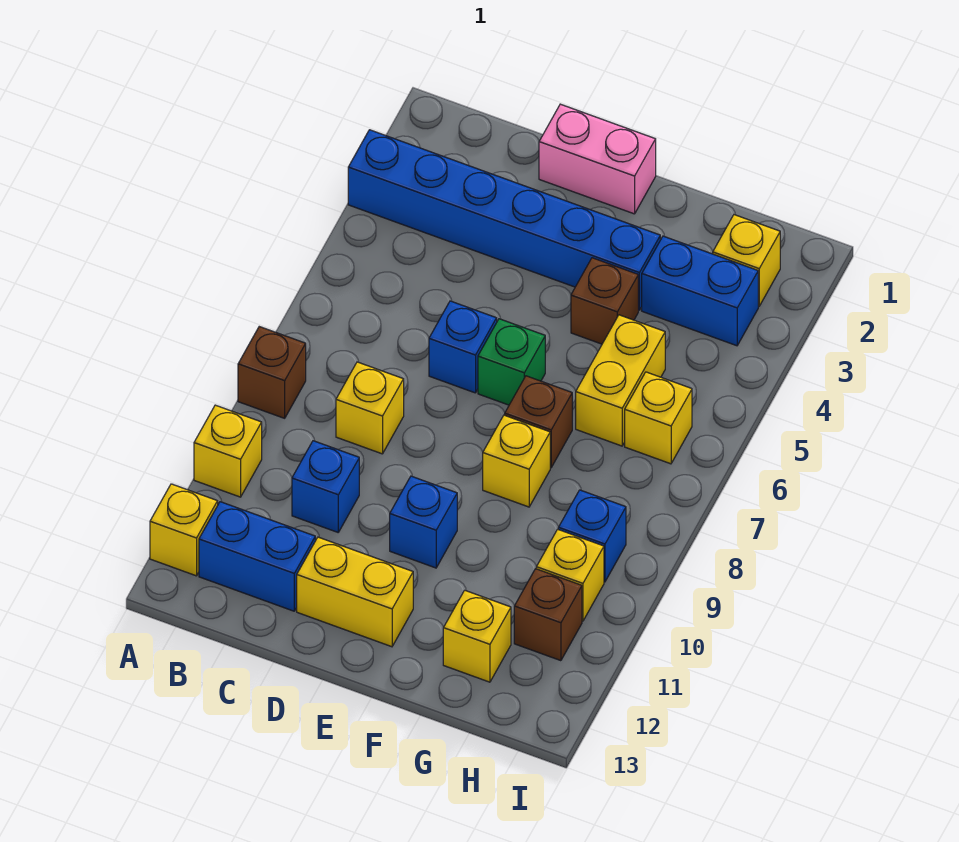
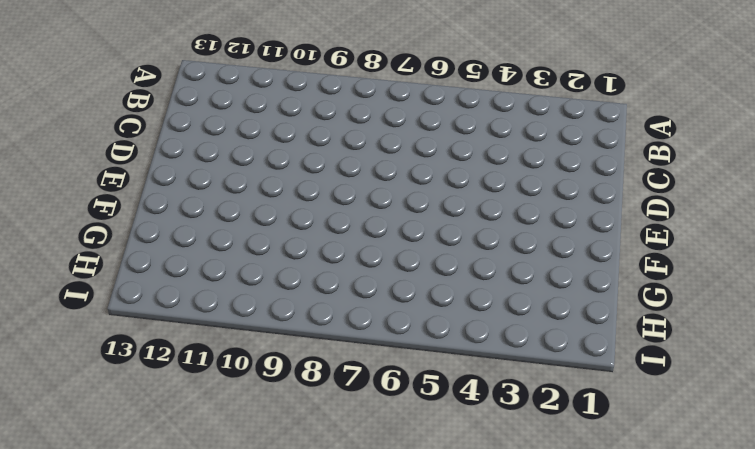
none -> blue brick A3:F3 level 1
none -> brown brick A8 level 1
none -> yellow brick A10 level 1

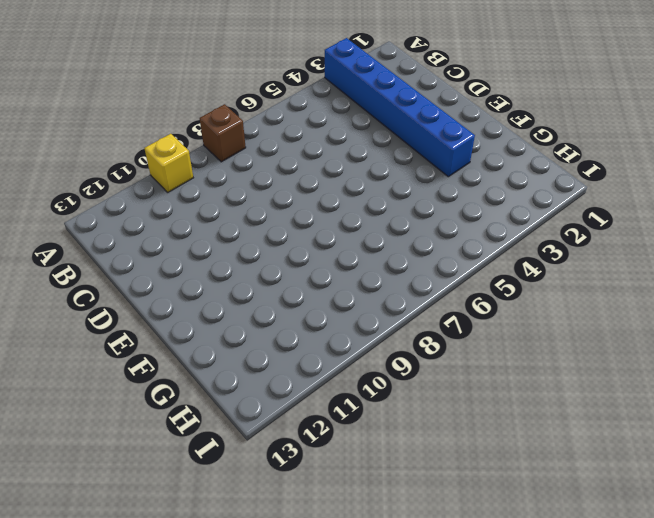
none -> yellow brick A12 level 1
none -> blue brick B12:C12 level 1
none -> yellow brick C8 level 1

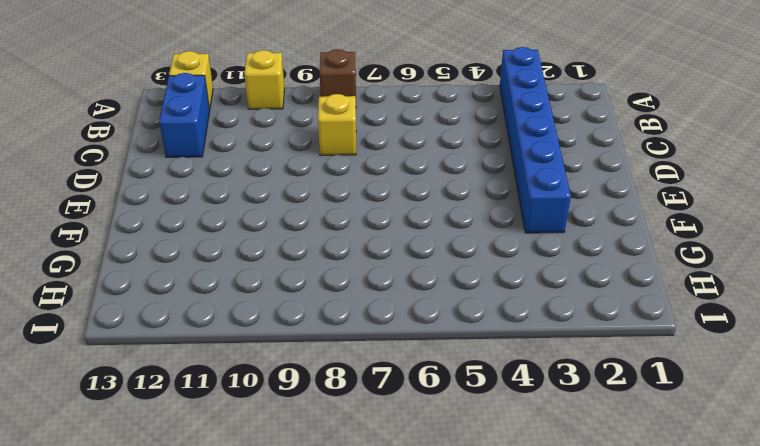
none -> blue brick C10 level 1
none -> pink brick D1:E1 level 1
none -> blue brick D6 level 1

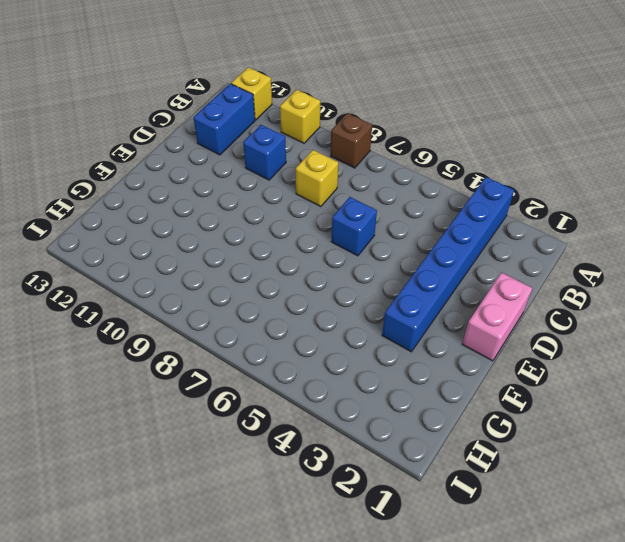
none -> yellow brick D12:E12 level 1
none -> green brick E6 level 1
none -> blue brick E10 level 1

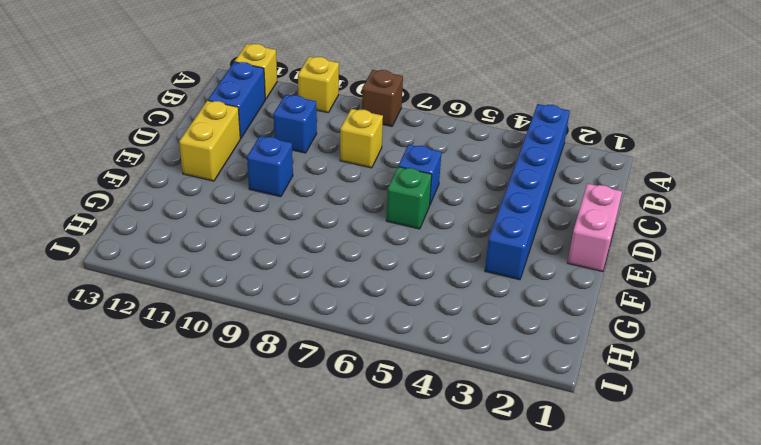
none -> brown brick F4 level 1
none -> brown brick F7 level 1
none -> yellow brick F8 level 1

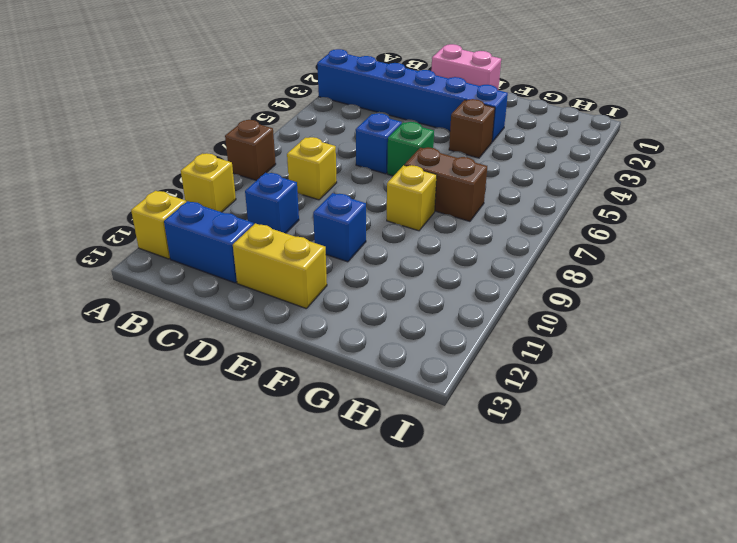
brown brick F7:G7 level 1 -> brown brick F7 level 1
none -> blue brick G3:H3 level 1
none -> yellow brick G5:G6 level 1
none -> yellow brick G12 level 1

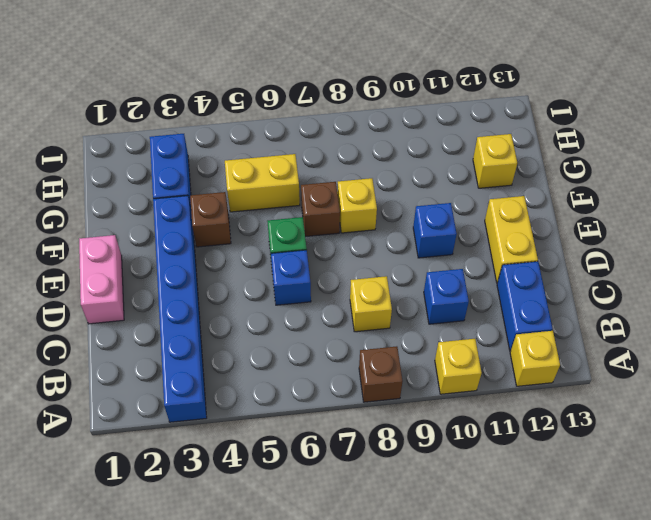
none -> yellow brick H2 level 1
none -> yellow brick H6 level 1
none -> blue brick H9 level 1

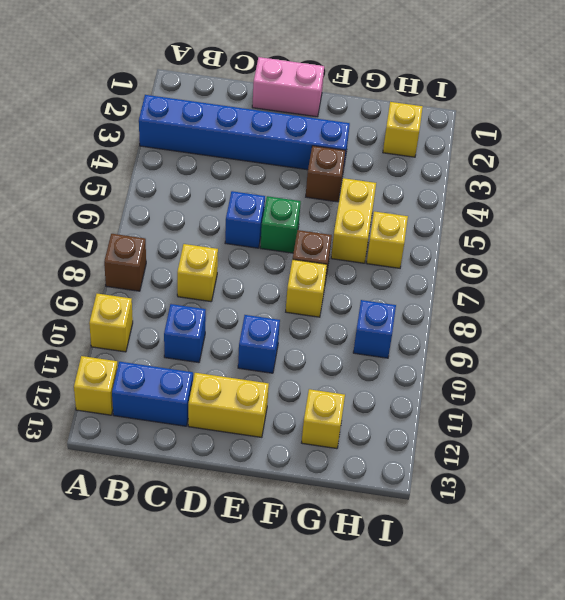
none -> blue brick G3:H3 level 1
none -> yellow brick H10 level 1
none -> brown brick H11 level 1

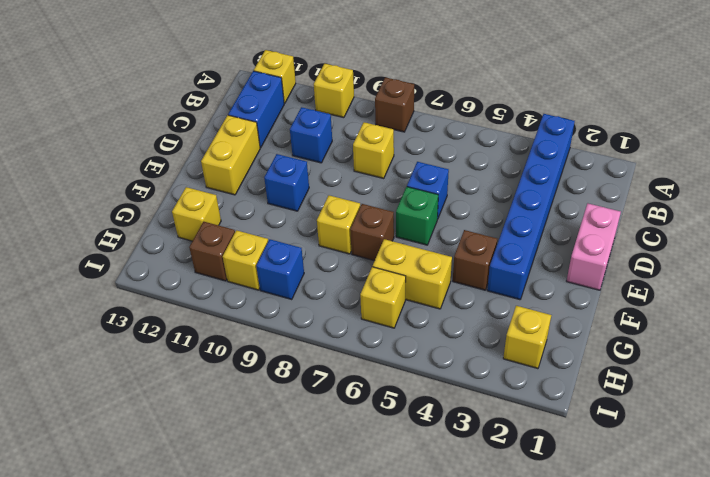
none -> blue brick G3:H3 level 1

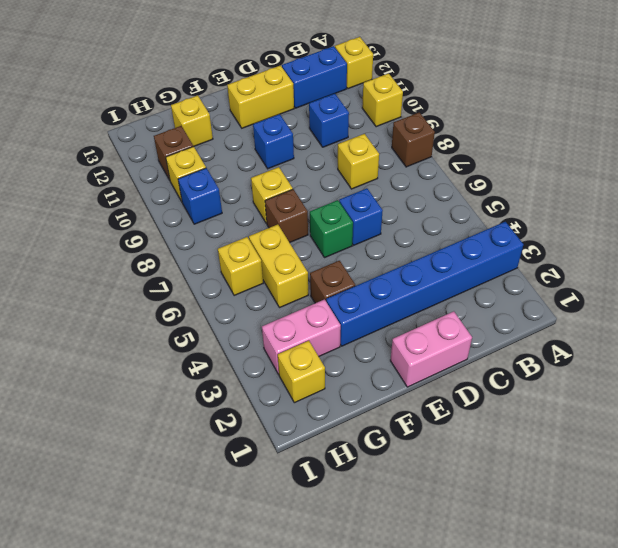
pink brick G3:H3 level 1 -> blue brick G3:H3 level 1

